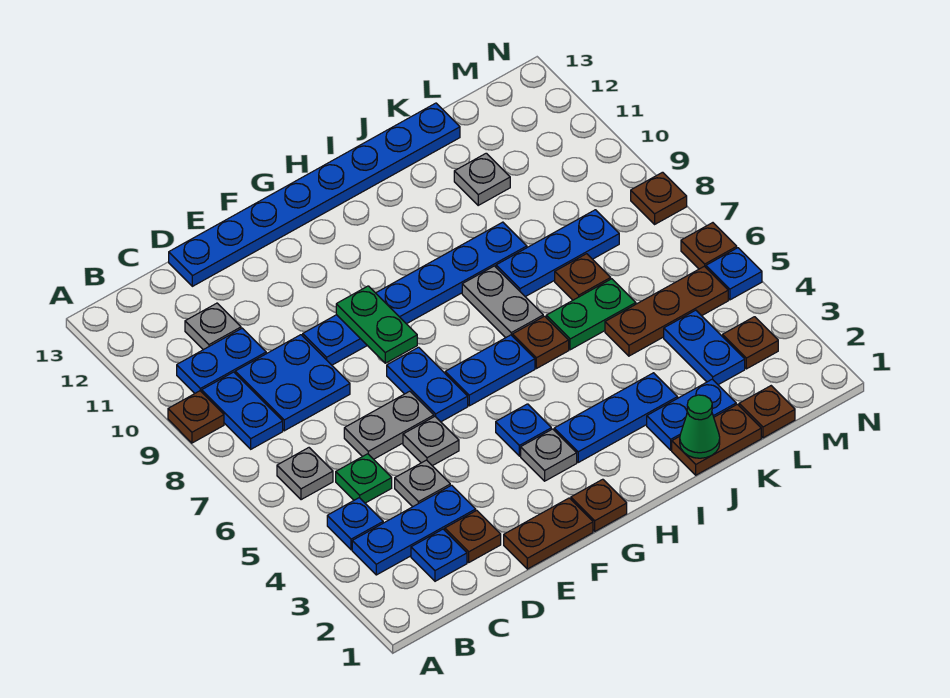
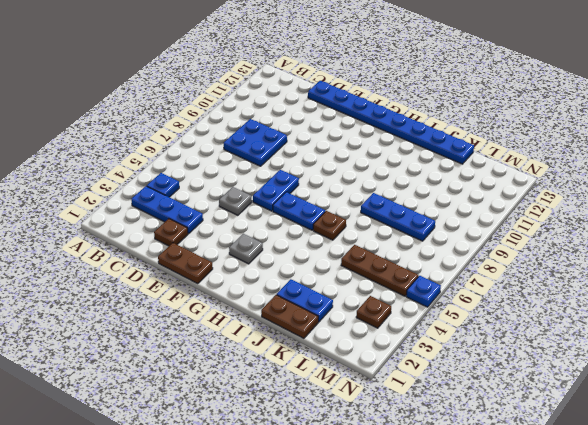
none -> brown plate A9 level 1
none -> grey plate B6 level 1
none -> blue plate B8:B9 level 1
none -> blue plate B10:C10 level 1

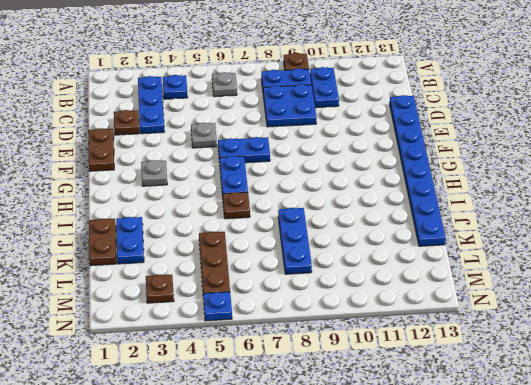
none -> blue plate C2 level 1
none -> green plate C5 level 1
none -> grey plate C11 level 1
none -> grey plate D4 level 1

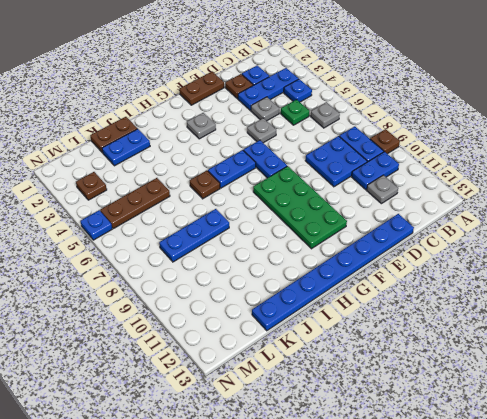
green plate F8:G11 level 1 -> blue plate E9:J9 level 1
none -> grey plate D6:E6 level 1
none -> brown plate G1 level 1
none -> blue plate G4 level 1
none -> blue plate H3:J3 level 1

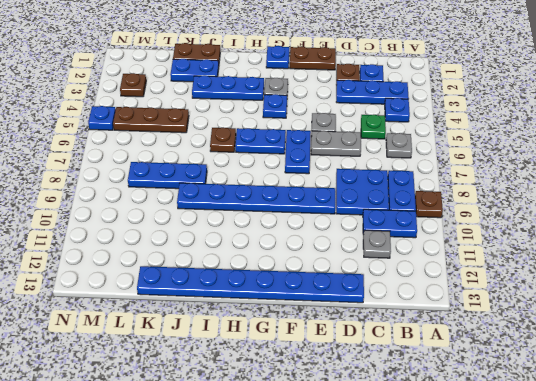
blue plate G1 level 1 -> brown plate G1 level 1
none -> grey plate D4 level 1
none -> grey plate I7:I8 level 1
none -> green plate J6:K6 level 1
none -> brown plate K7 level 1

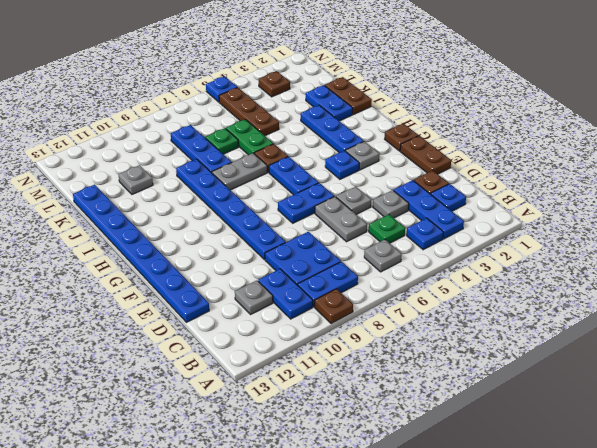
green plate K7 level 1 -> brown plate K7 level 1
none -> brown plate L1 level 1
none -> blue plate L3:L4 level 1
none -> brown plate N6 level 1
none -> brown plate N8 level 1

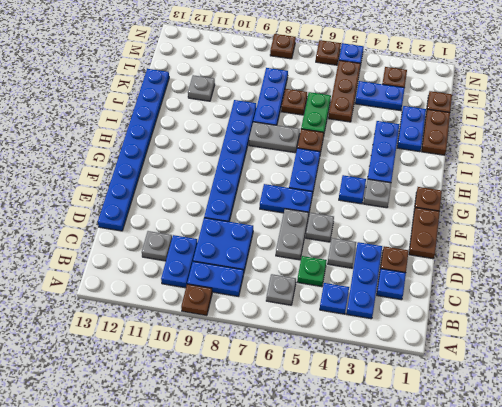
none -> green plate F8:F9 level 2
none -> green cone J1 level 2

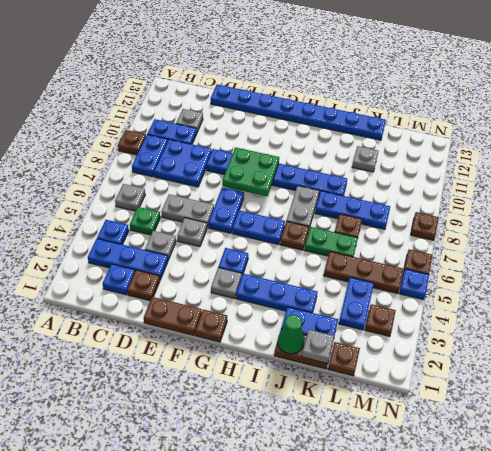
green plate F8:G9 level 2 -> green plate F8:F9 level 2
grey plate K1 level 2 -> none

